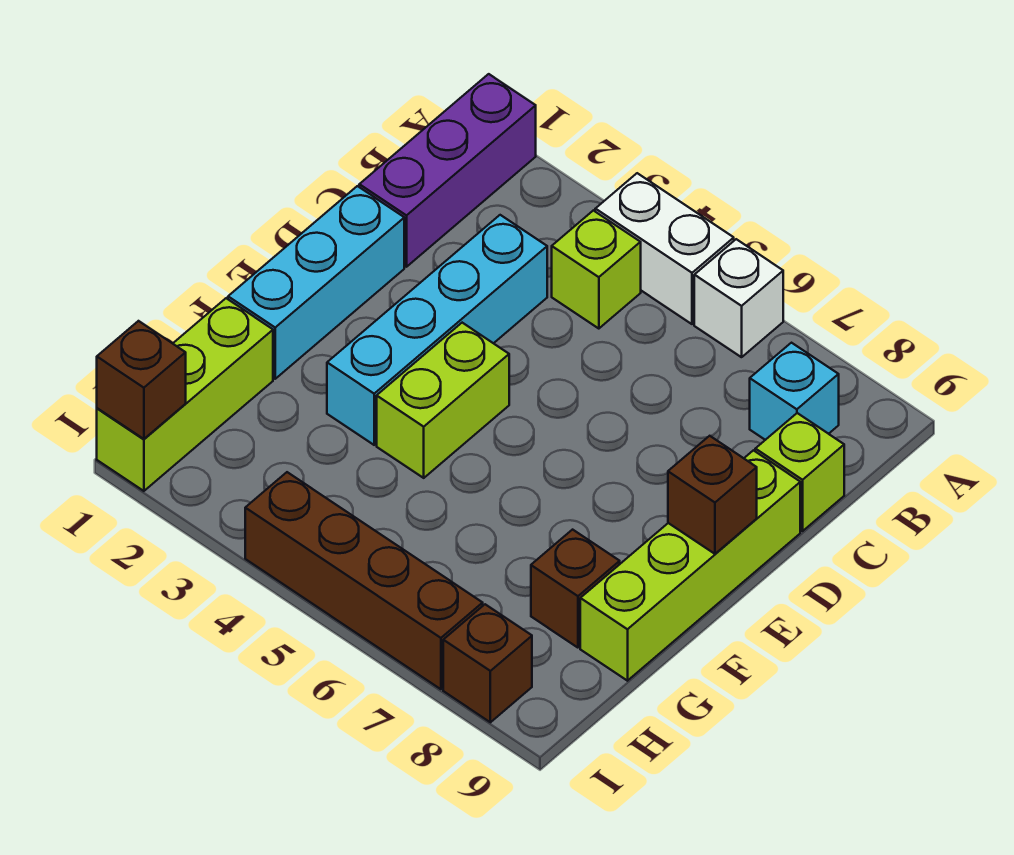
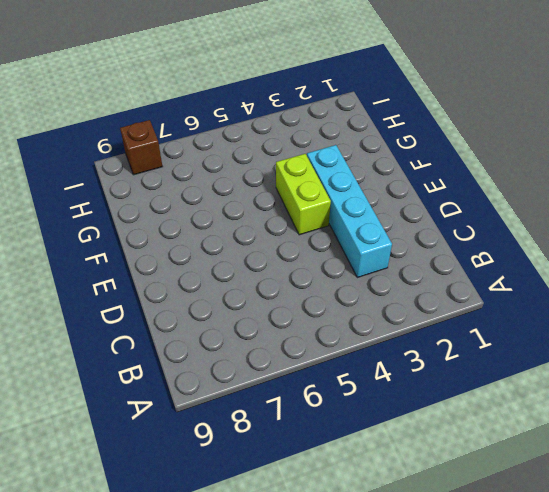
none -> purple brick A1:C1 level 1
none -> white brick A4:A5 level 1
none -> white brick A6 level 1

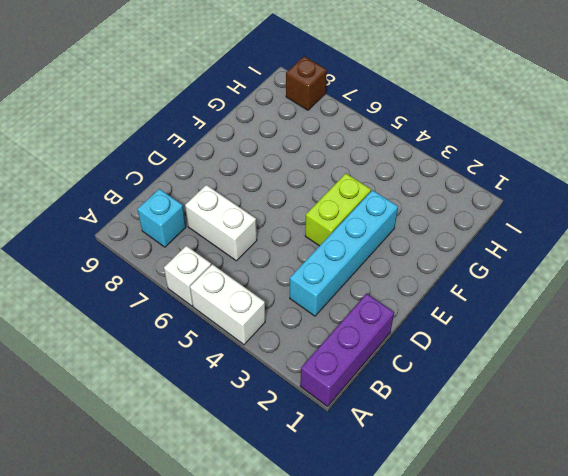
white brick C6:C7 level 1 -> none
none -> lime brick B4 level 1
none -> lime brick C9 level 1
none -> cyan brick D1:F1 level 1

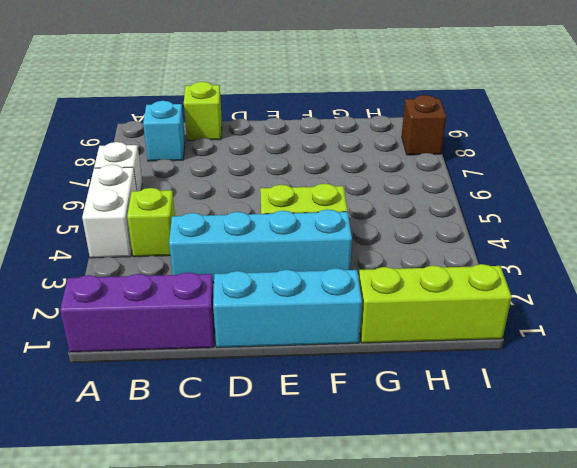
none -> lime brick D9:G9 level 1
none -> brown brick G8 level 1
none -> brown brick I4:I7 level 1

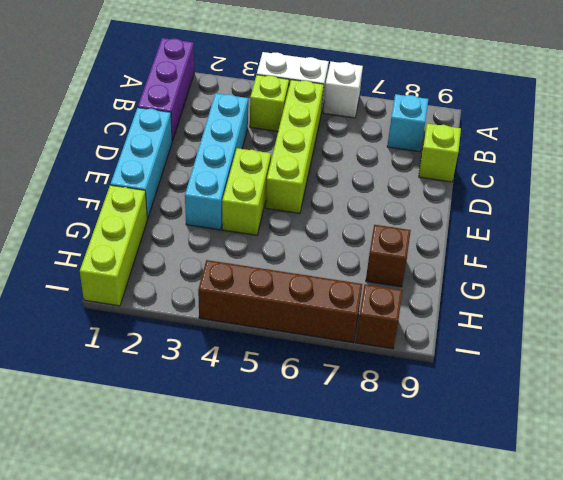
lime brick B5:E5 level 1 -> lime brick D9:G9 level 1
none -> brown brick E9 level 2
none -> brown brick I1 level 2

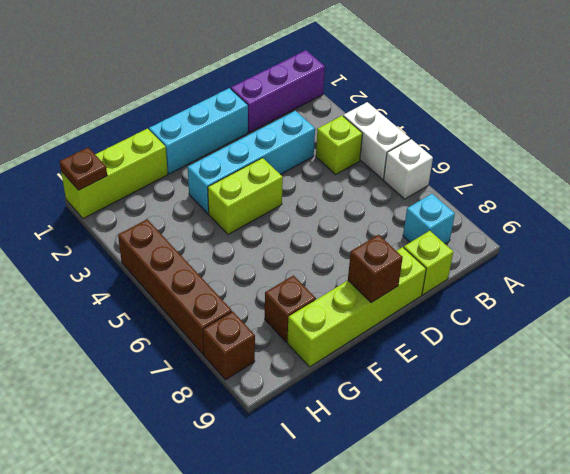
brown plate I1 level 2 -> brown brick I1 level 2

